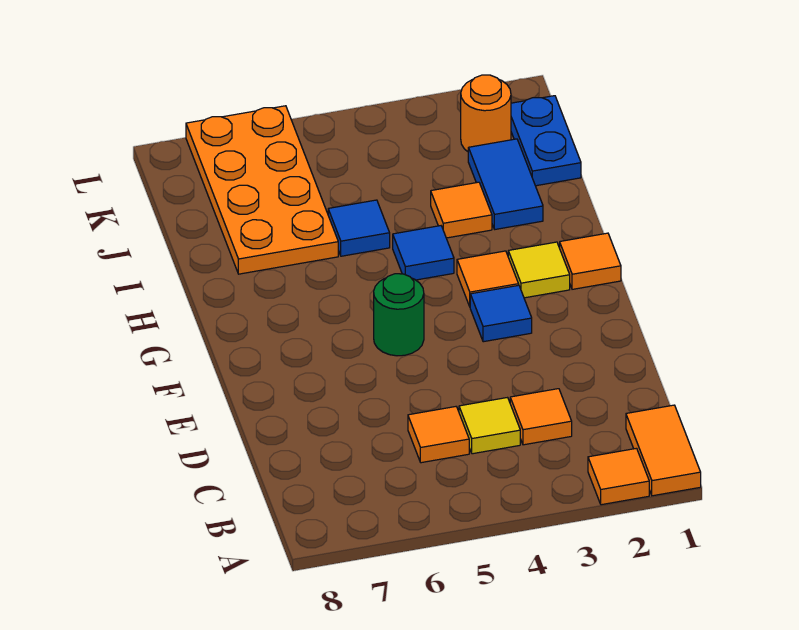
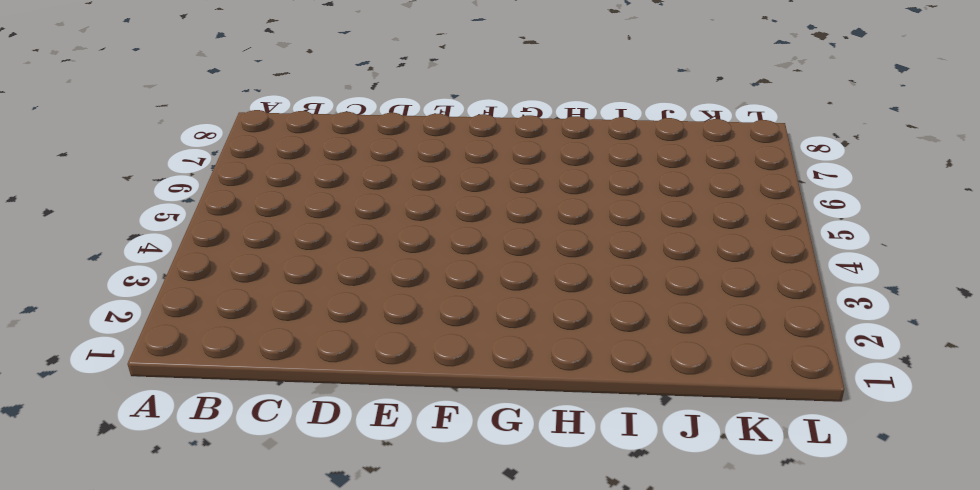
none -> orange tile A1:B1 level 1
none -> orange tile A2 level 1
none -> orange tile C3 level 1

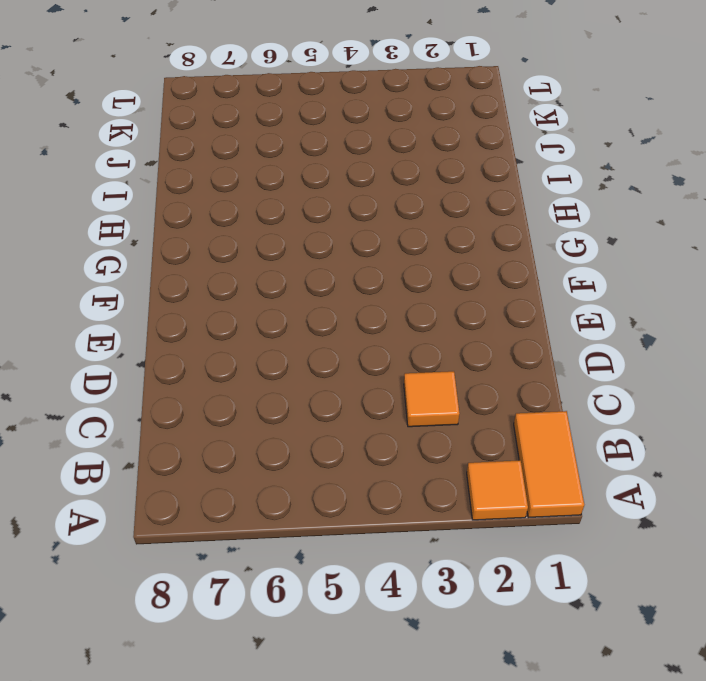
none -> yellow tile C4 level 1
none -> orange tile C5 level 1
none -> blue tile F3 level 1

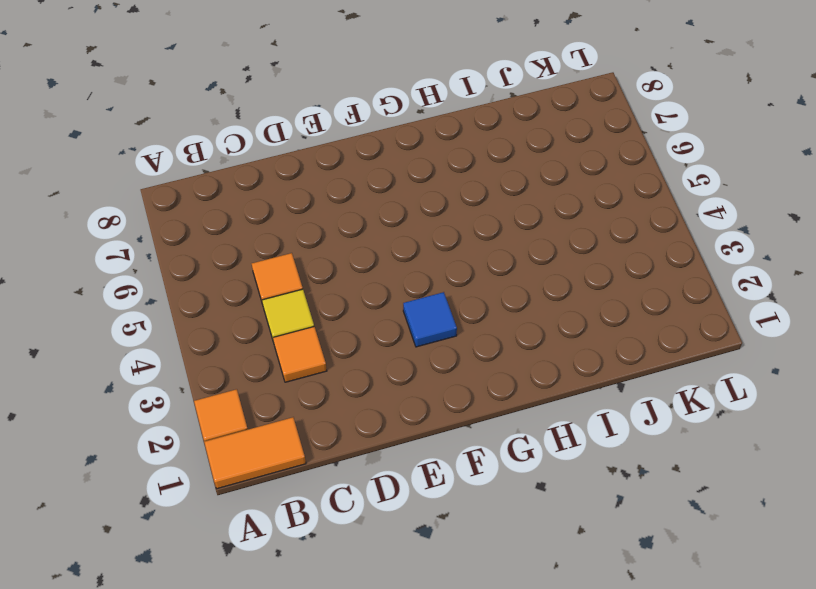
none -> green round brick F5 level 1
none -> orange tile G1 level 1
none -> yellow tile G2 level 1

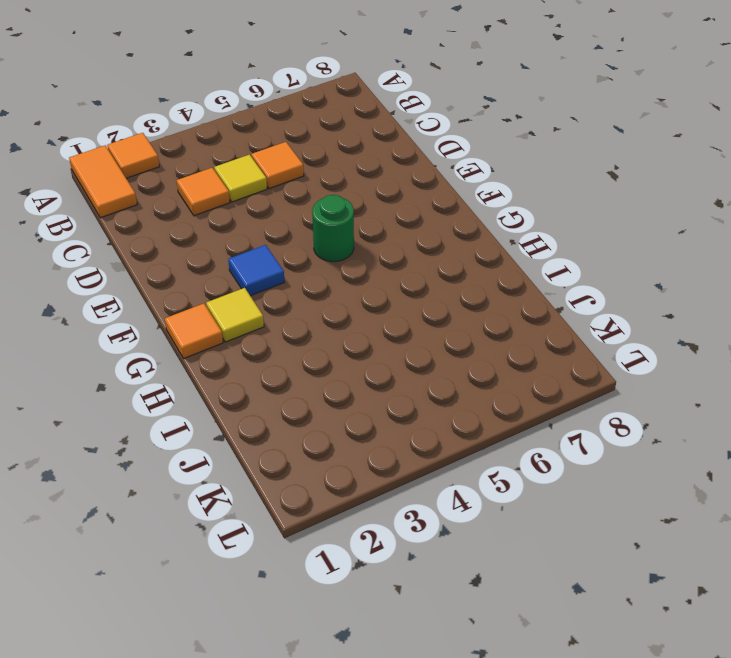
none -> orange tile G3 level 1
none -> blue tile H4 level 1
none -> blue tile I2:J2 level 1

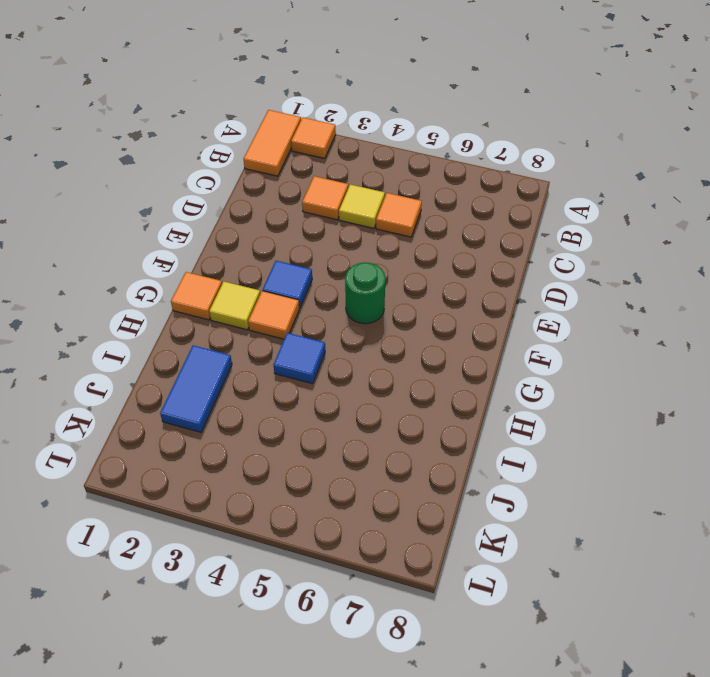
none -> orange tile I3 level 1
none -> blue tile I5 level 1
none -> orange plate I6:L7 level 1

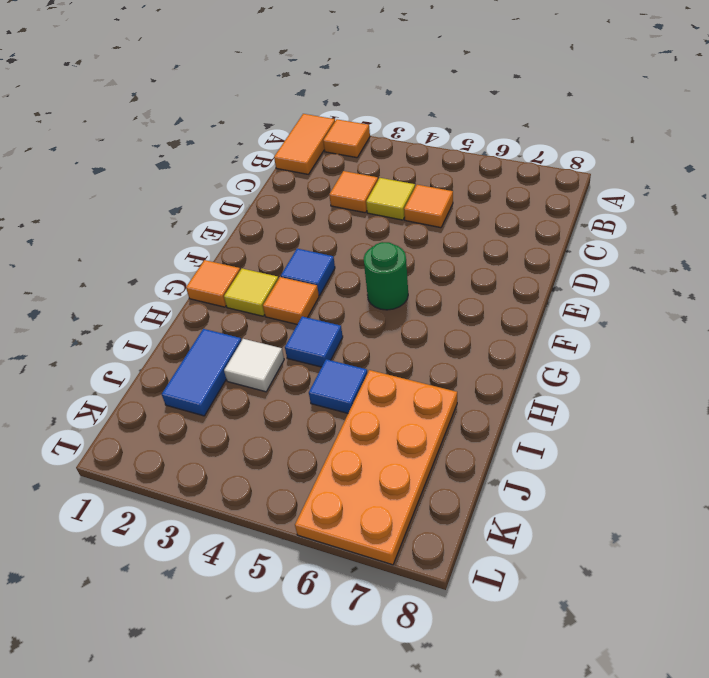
white tile I3 level 1 -> orange tile I3 level 1
none -> blue plate J1:K1 level 1
none -> orange round brick K2 level 1

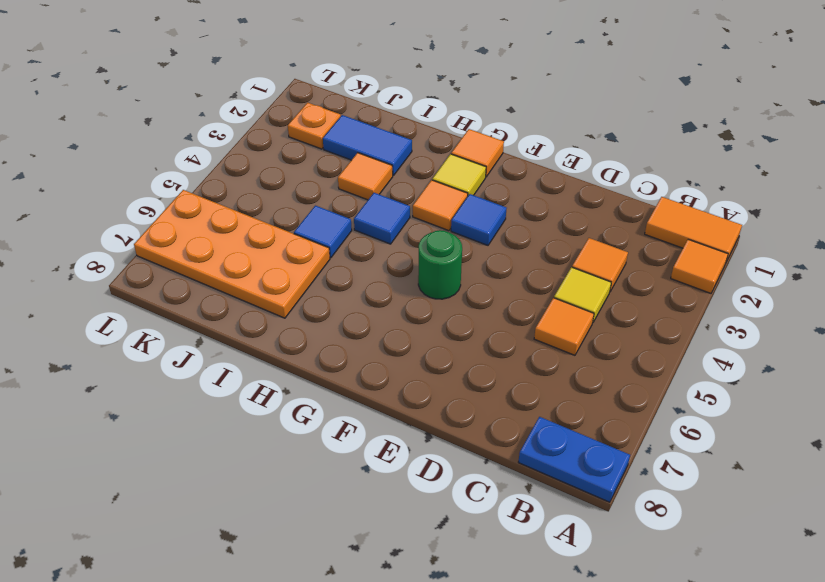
blue plate A8:B8 level 1 -> blue plate J1:K1 level 1
orange plate K2 level 1 -> orange round brick K2 level 1

